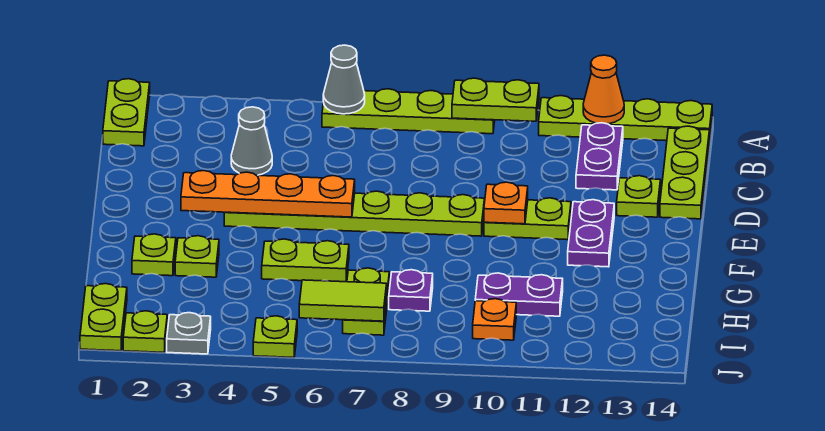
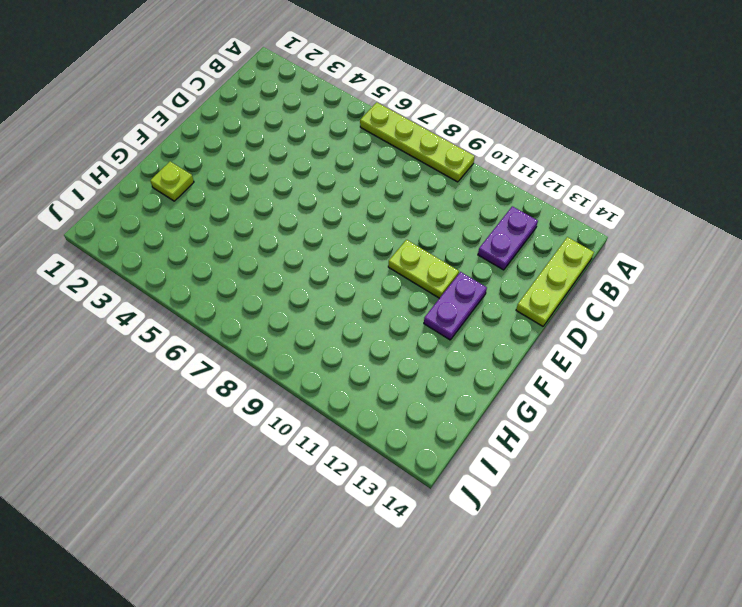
none -> lime plate A1:B1 level 1
none -> lime plate A11:A14 level 1
none -> grey cone C4 level 1

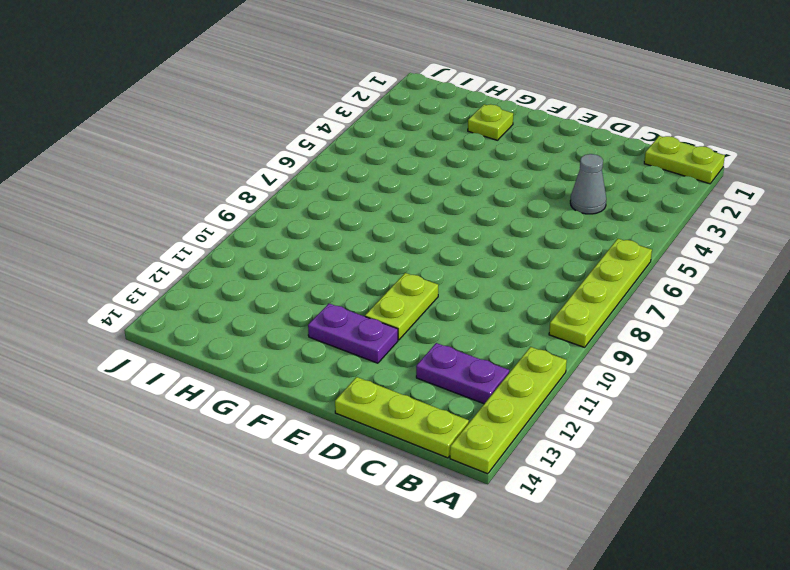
none -> lime plate D13 level 1
none -> lime plate E4:E9 level 1
none -> lime plate G3 level 1

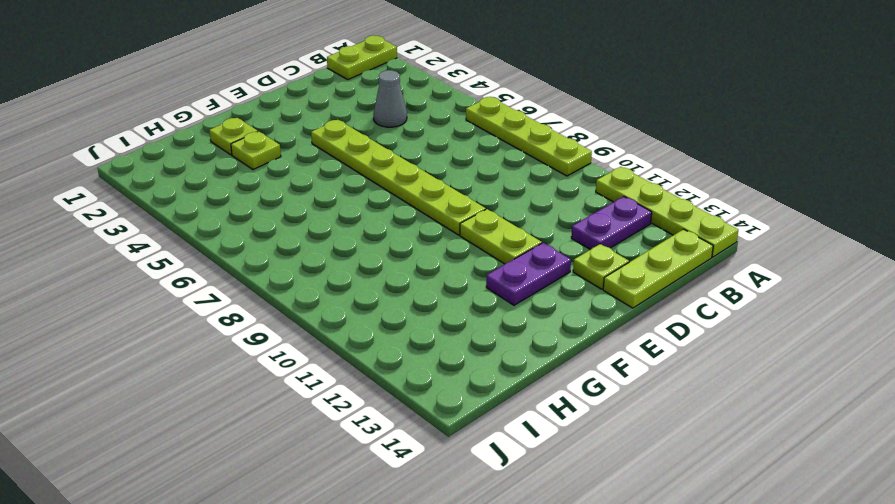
none -> lime plate G5:G6 level 1
none -> lime plate H7:I7 level 1
none -> purple plate H8 level 1

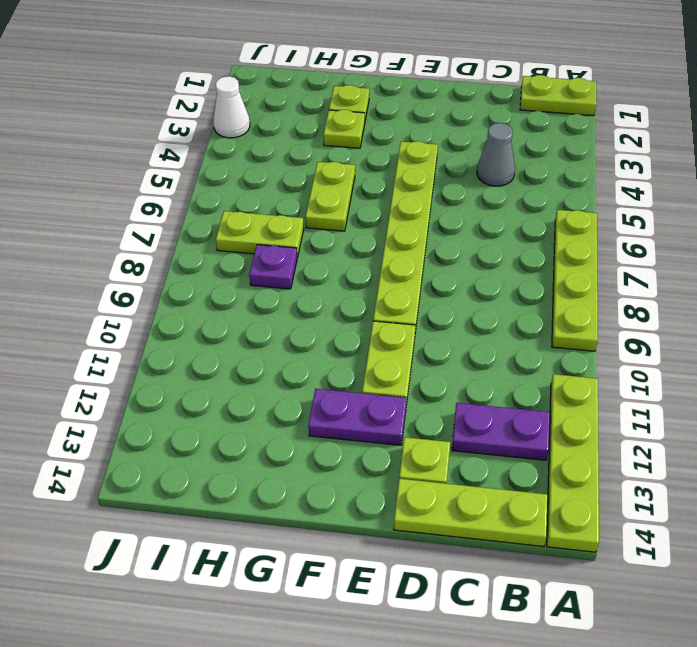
white cone J3 level 1 -> grey plate J3 level 1
none -> purple plate H10:H11 level 1
none -> lime plate I1:J1 level 1
none -> orange plate I10 level 1

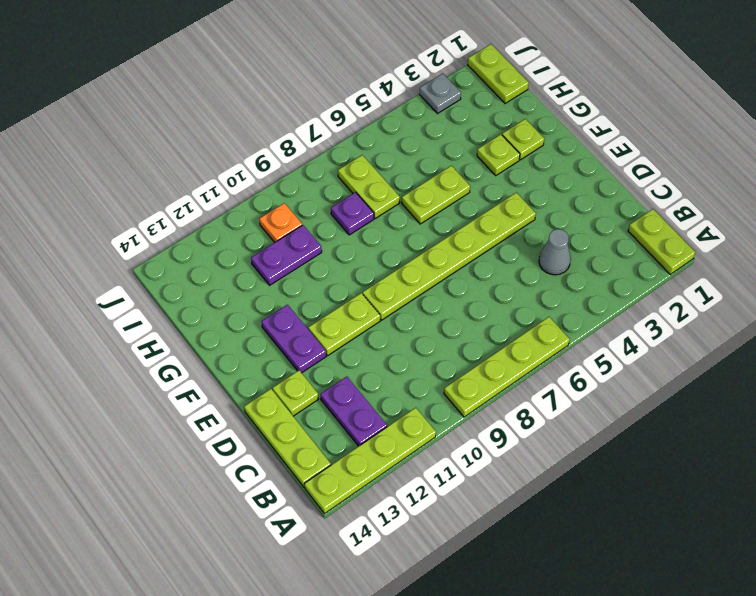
none -> lime plate J2 level 1
none -> lime plate J5 level 1
none -> grey cone A6 level 2

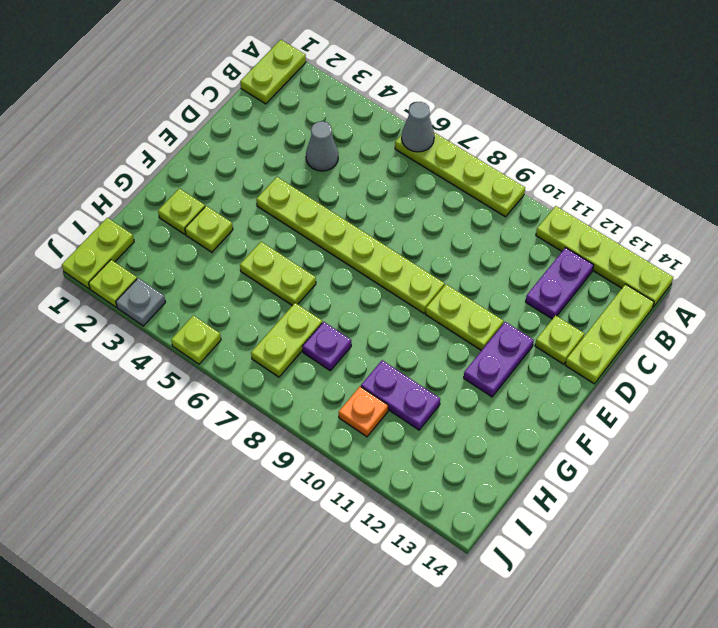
none -> lime plate A9:A10 level 2
none -> orange cone A12 level 2
none -> orange plate E3:E6 level 2

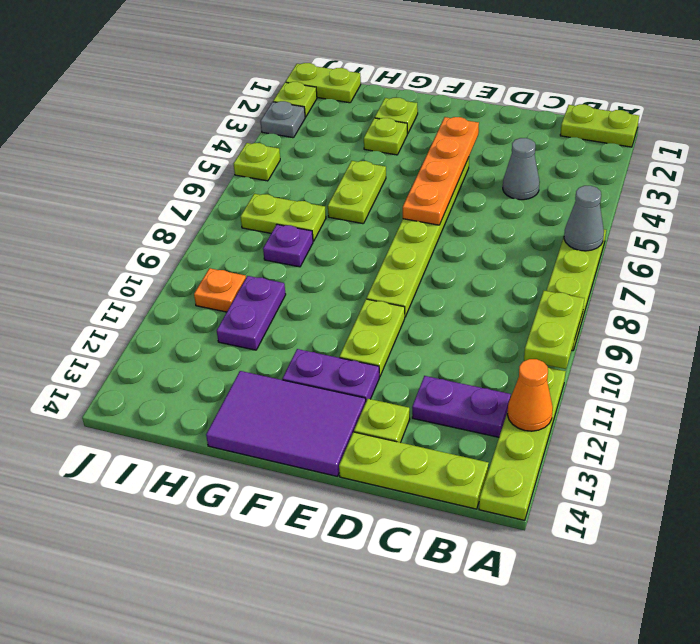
purple tile E13:G14 level 1 -> none
none -> orange plate E10 level 2
none -> lime tile I6:I7 level 2

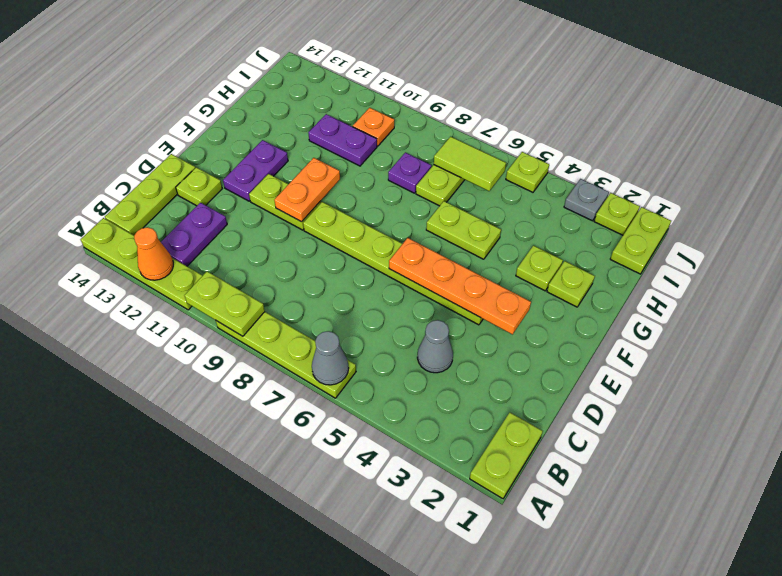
orange plate E10:F10 level 2 -> orange plate E10 level 2

